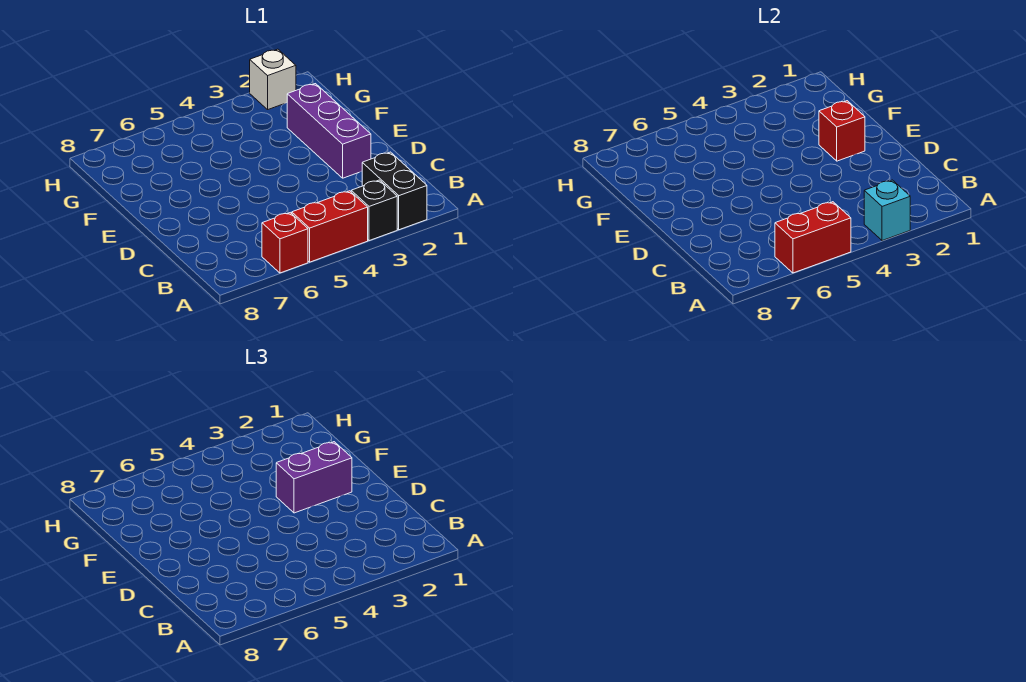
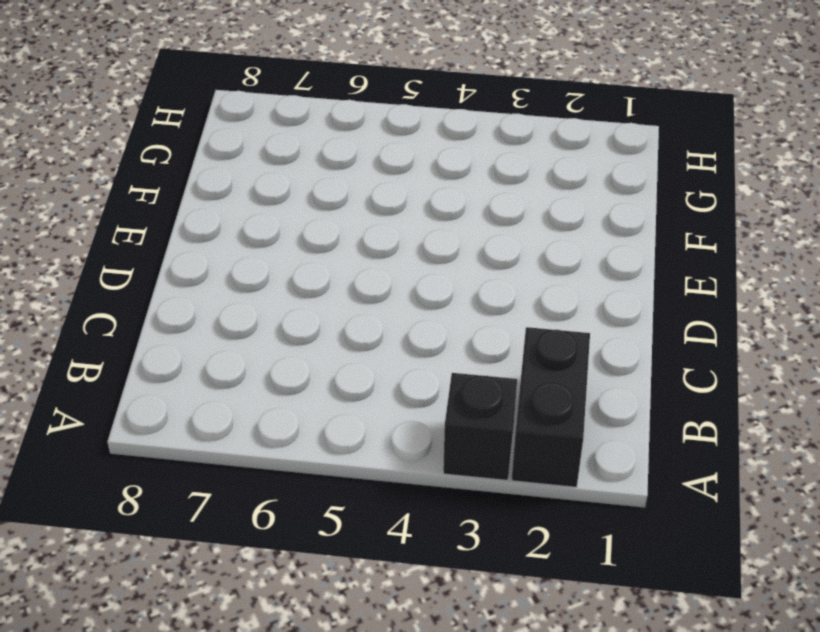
none -> red brick A4:A5 level 1
none -> red brick A6 level 1

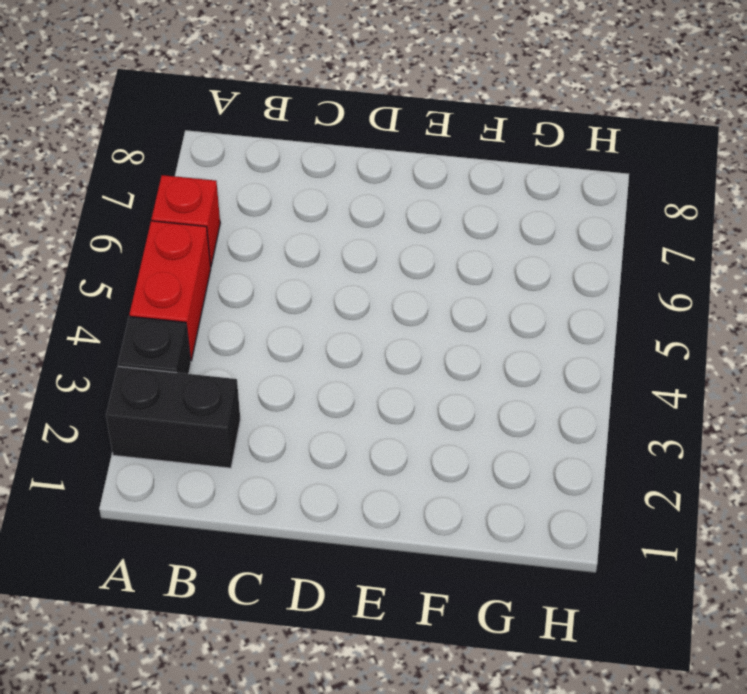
none -> purple brick D2:F2 level 1
none -> white brick H2 level 1

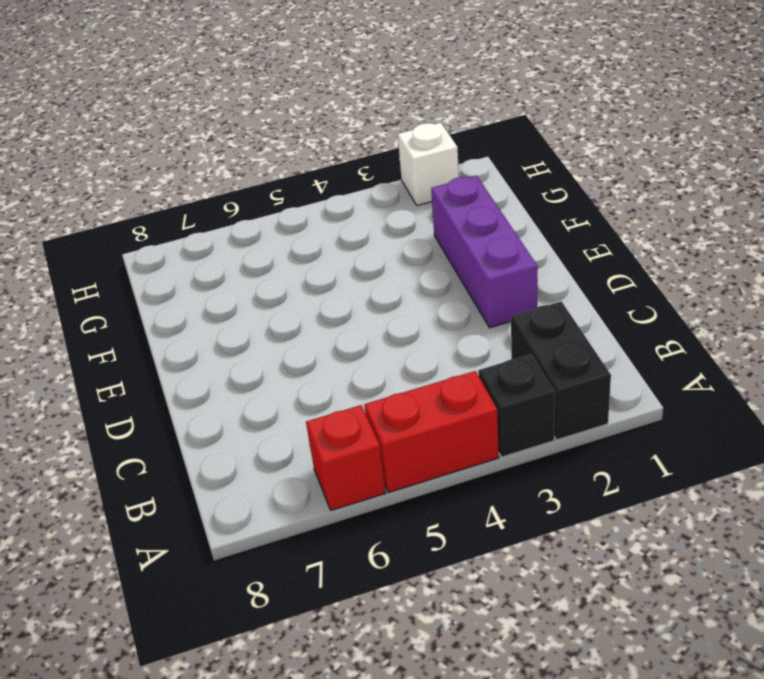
none -> cyan brick A3 level 2
none -> red brick A5:A6 level 2

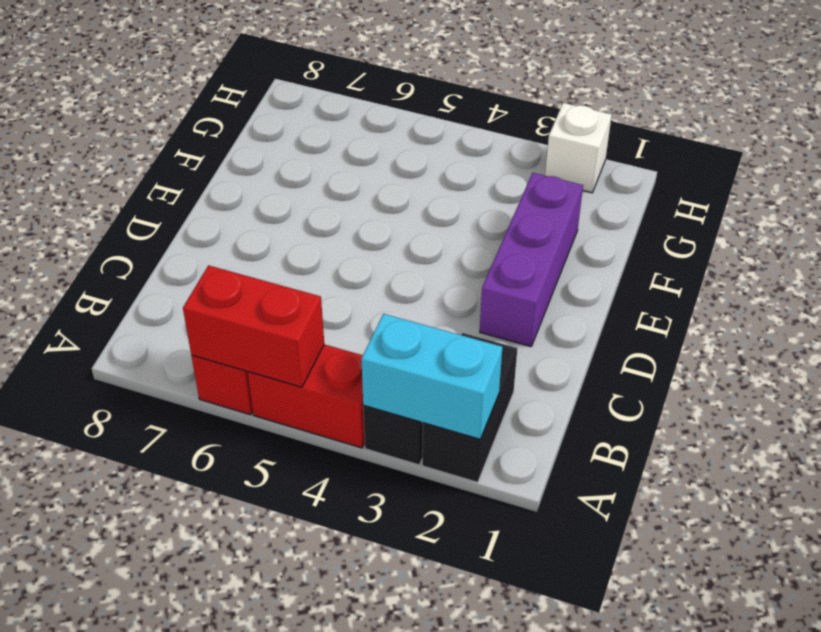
cyan brick A2:A3 level 2 -> cyan brick A3 level 2
none -> red brick E2 level 2
none -> purple brick E2:E3 level 3

